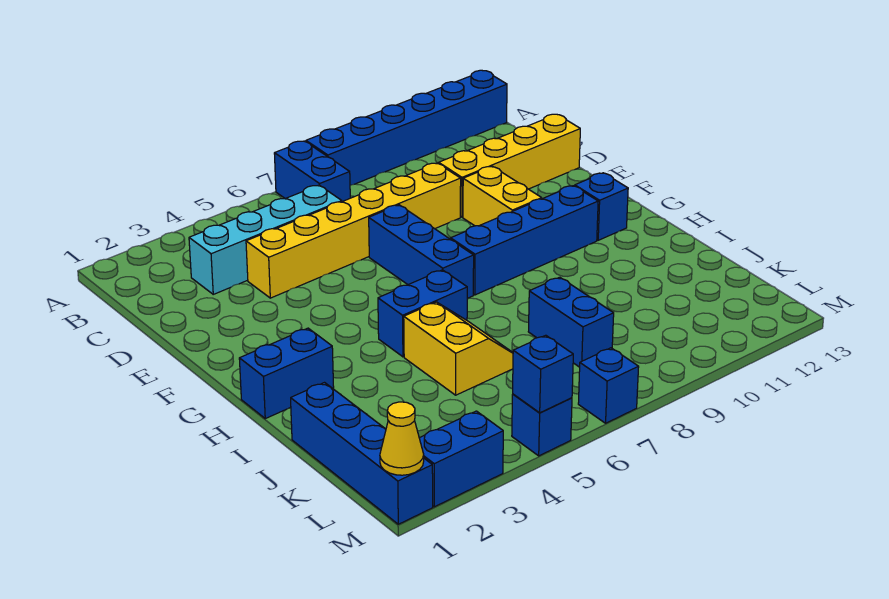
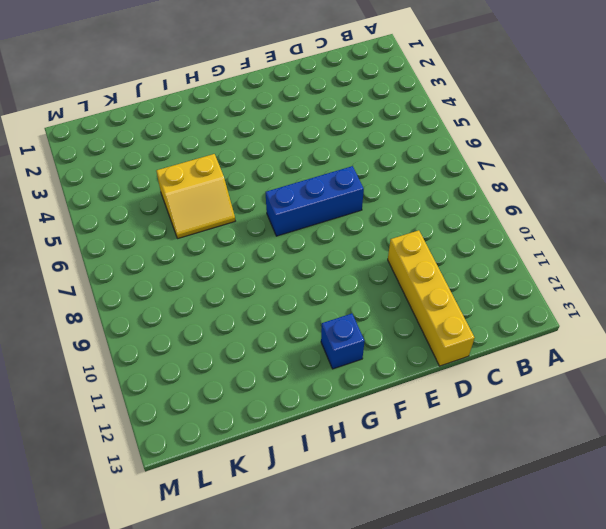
none -> blue brick A7:B7 level 1
none -> blue brick A8:A13 level 1
none -> cyan brick C3:C6 level 1

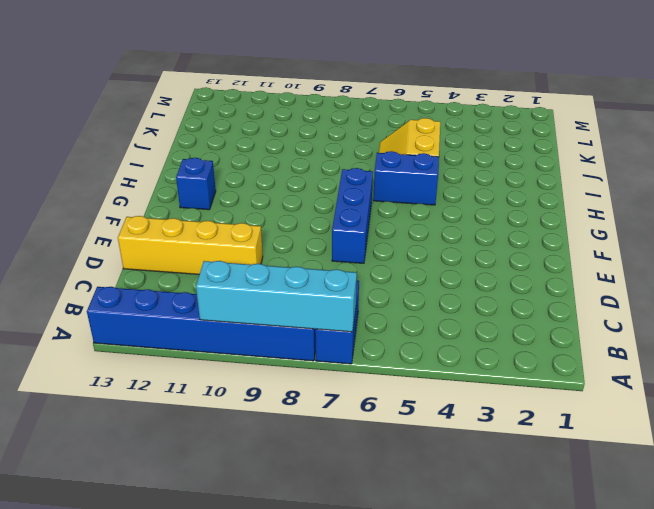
cyan brick A7:A10 level 2 -> cyan brick C3:C6 level 1
none -> yellow brick D4:D9 level 1
none -> yellow brick E10:F10 level 1
none -> blue brick G8:G11 level 1

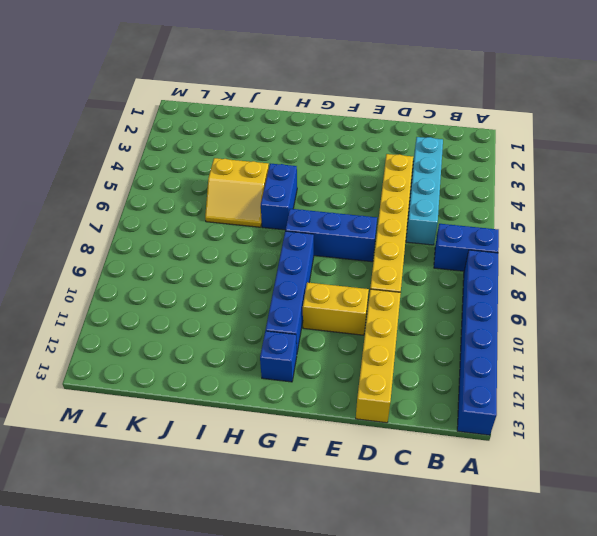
none -> blue brick H1:H2 level 1
none -> blue brick J1:M1 level 1
none -> blue brick J8:K8 level 1

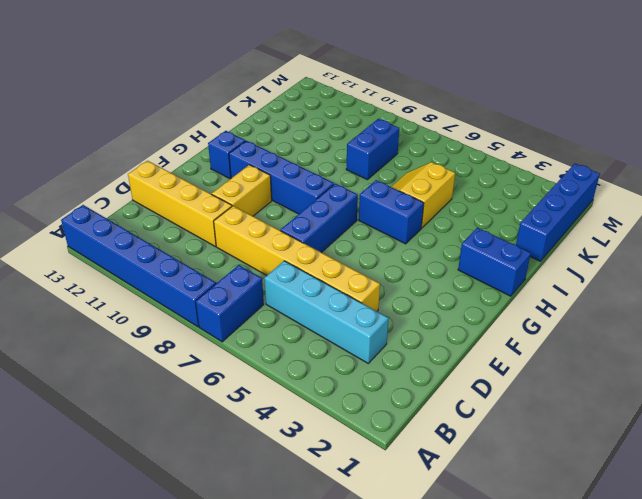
none -> blue brick M2:M3 level 1
none -> blue brick M5 level 1
none -> blue brick M7 level 1

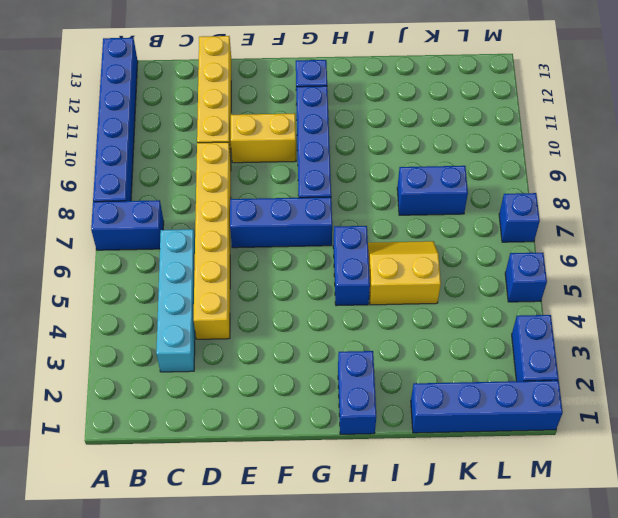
none -> yellow cone M1 level 2
none -> blue brick M5 level 2

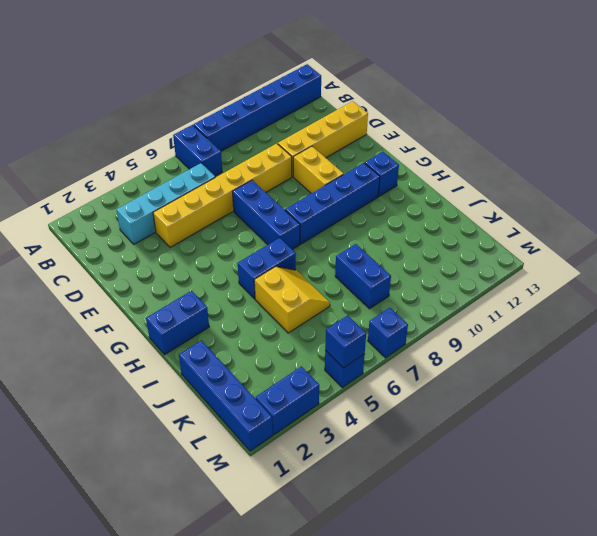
none -> yellow cone M1 level 2

